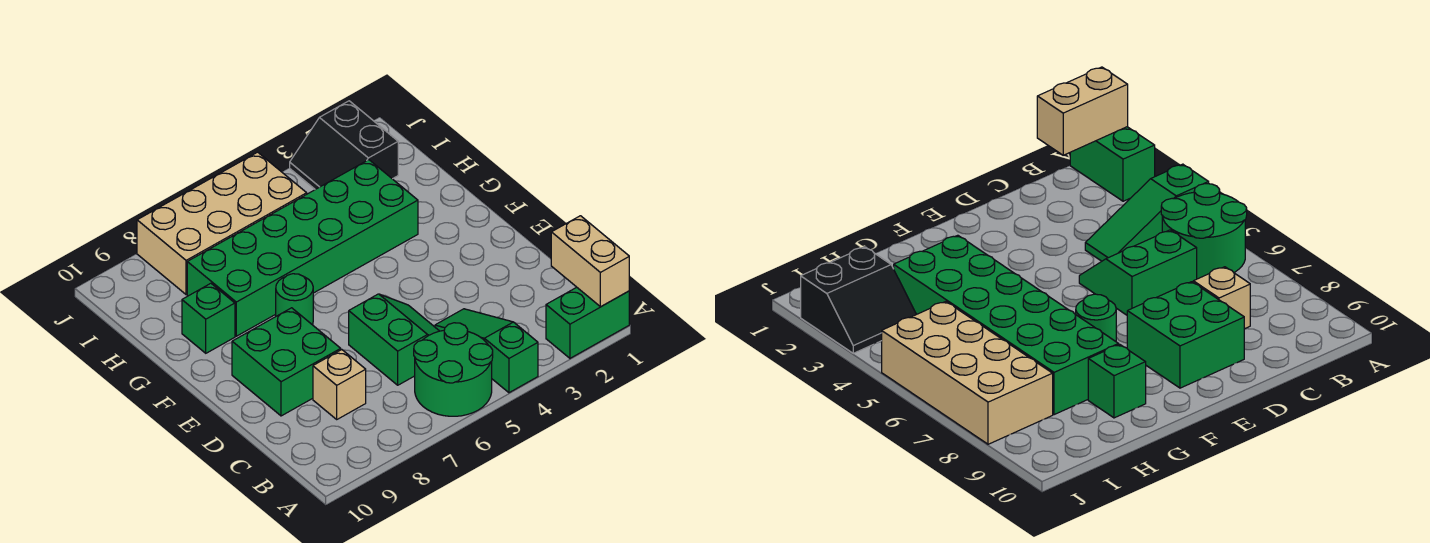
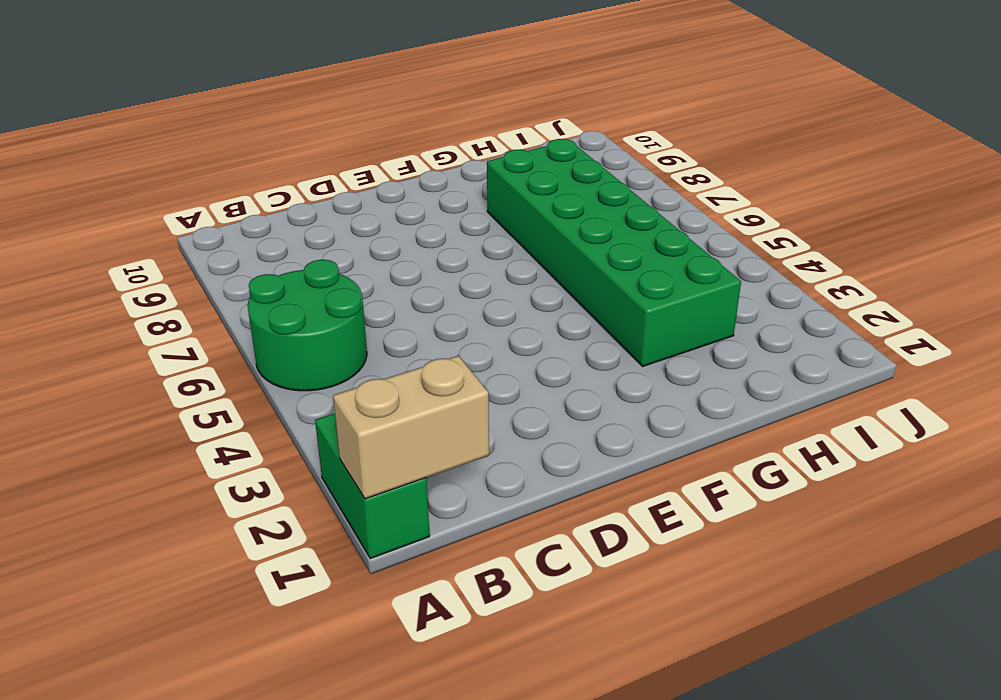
none -> green slope A4:C4 level 1 top A
none -> green slope C5:D6 level 1 top 6
none -> tan brick C8 level 1

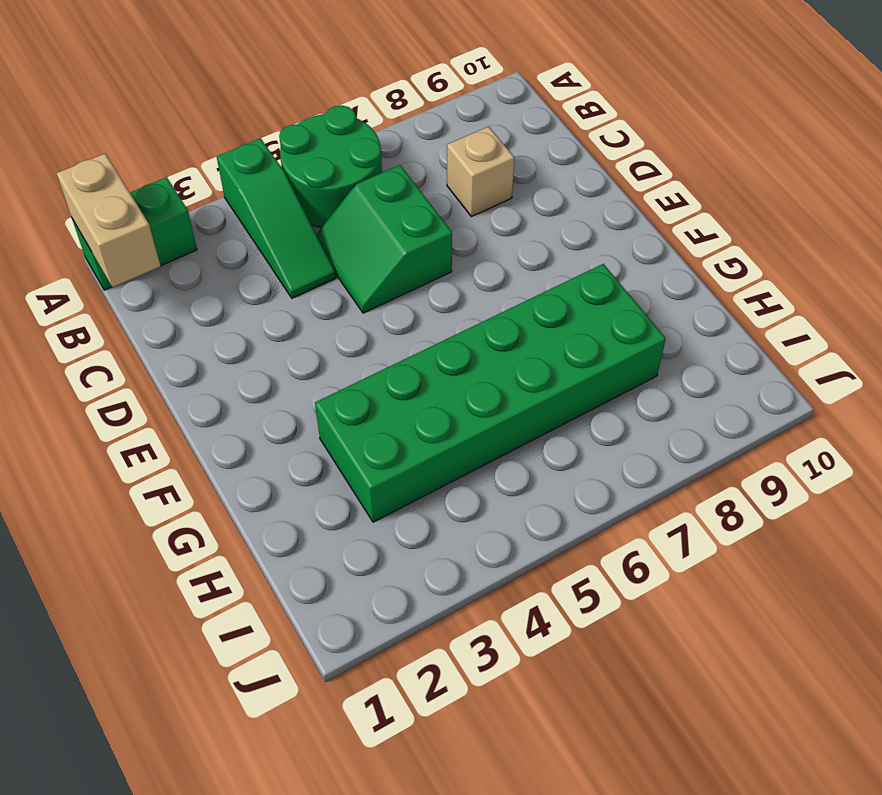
none -> green brick D8:E9 level 1
none -> green round brick F7 level 1
none -> green brick G9 level 1

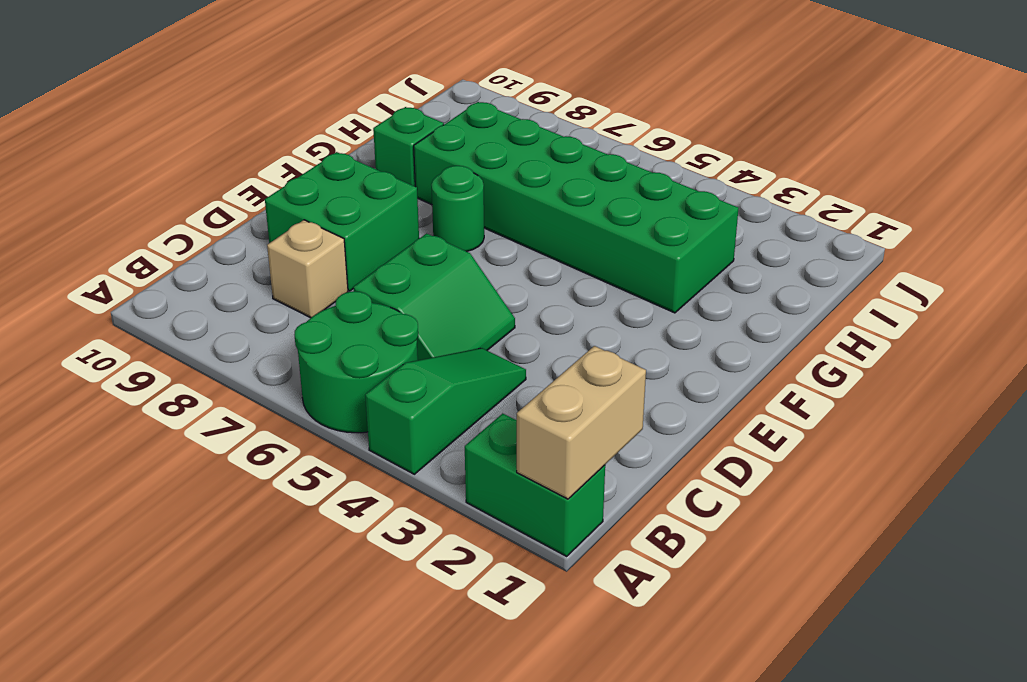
none -> black slope I2:J3 level 1 top 2
none -> tan brick I5:J8 level 1

